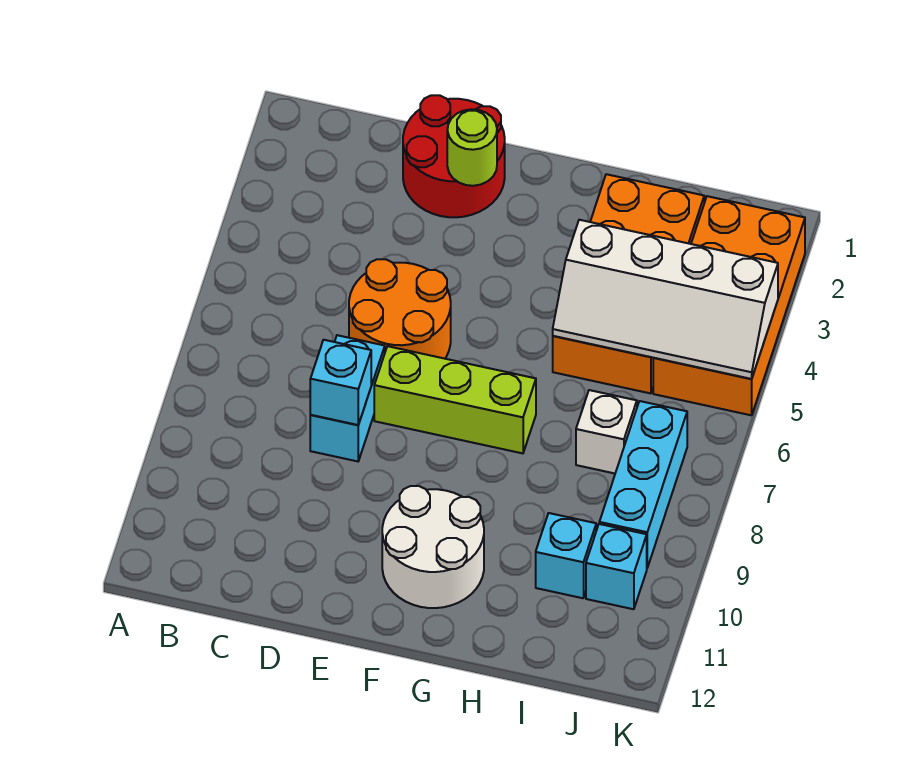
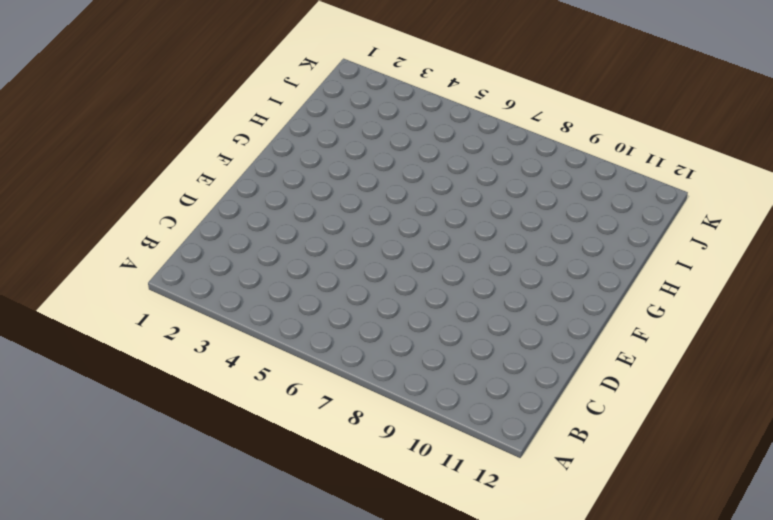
none -> red round brick D1:E2 level 1
none -> orange round brick D5:E6 level 1
none -> cyan brick D7:D8 level 1

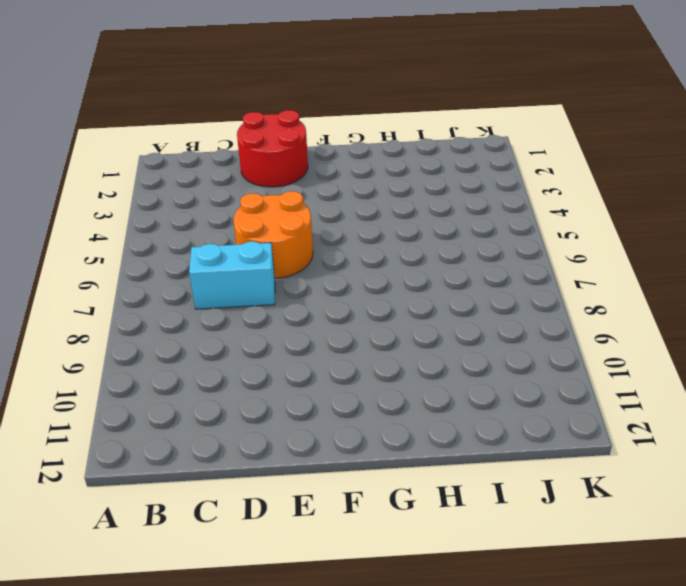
cyan brick C7:D7 level 1 -> cyan brick D7:D8 level 1
none -> lime brick E7:G7 level 1
none -> white round brick F10:G11 level 1
none -> orange brick H2:I5 level 1

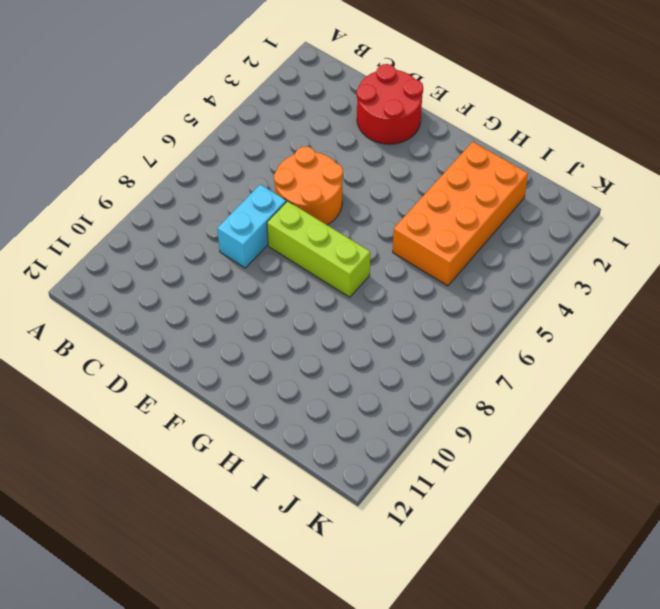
none -> white round brick F10:G11 level 1
none -> white brick I7 level 1
none -> cyan brick I10 level 1

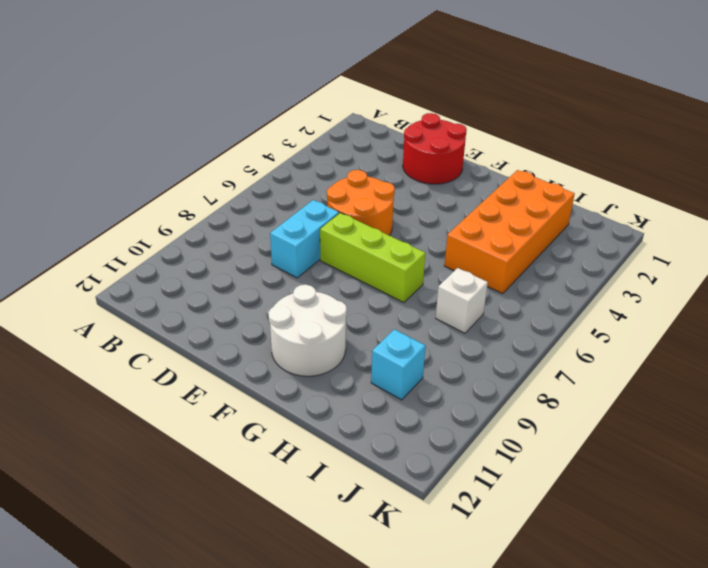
none -> orange brick J2:K5 level 1
none -> cyan brick J7:J9 level 1
none -> cyan brick J10 level 1

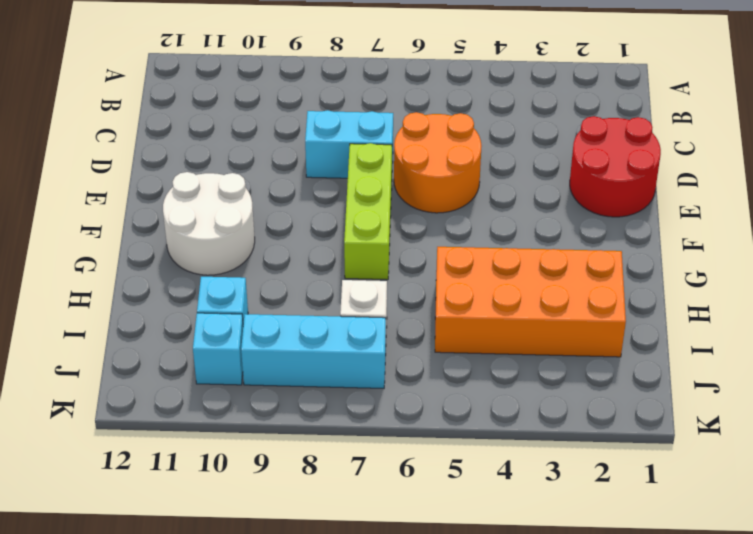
none -> orange brick J2:K5 level 1
none -> cyan brick D8 level 2
none -> lime round brick E2 level 2

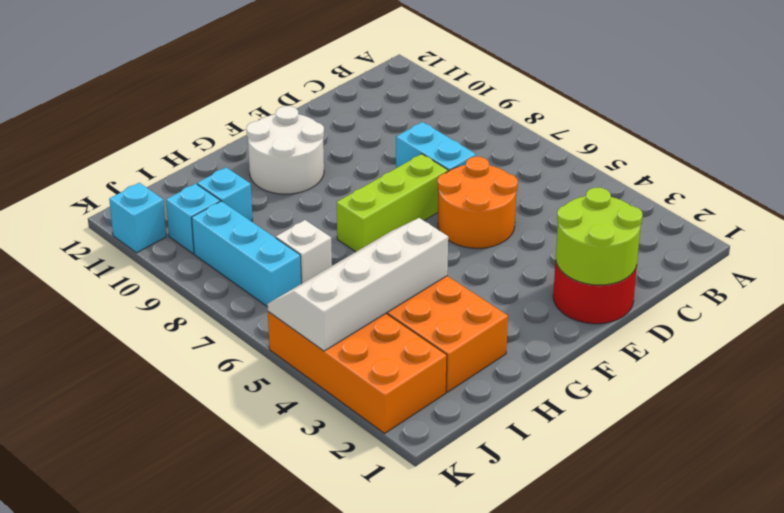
lime round brick D1:E2 level 2 -> lime round brick E2 level 2
cyan brick K11 level 1 -> cyan brick D8 level 2

